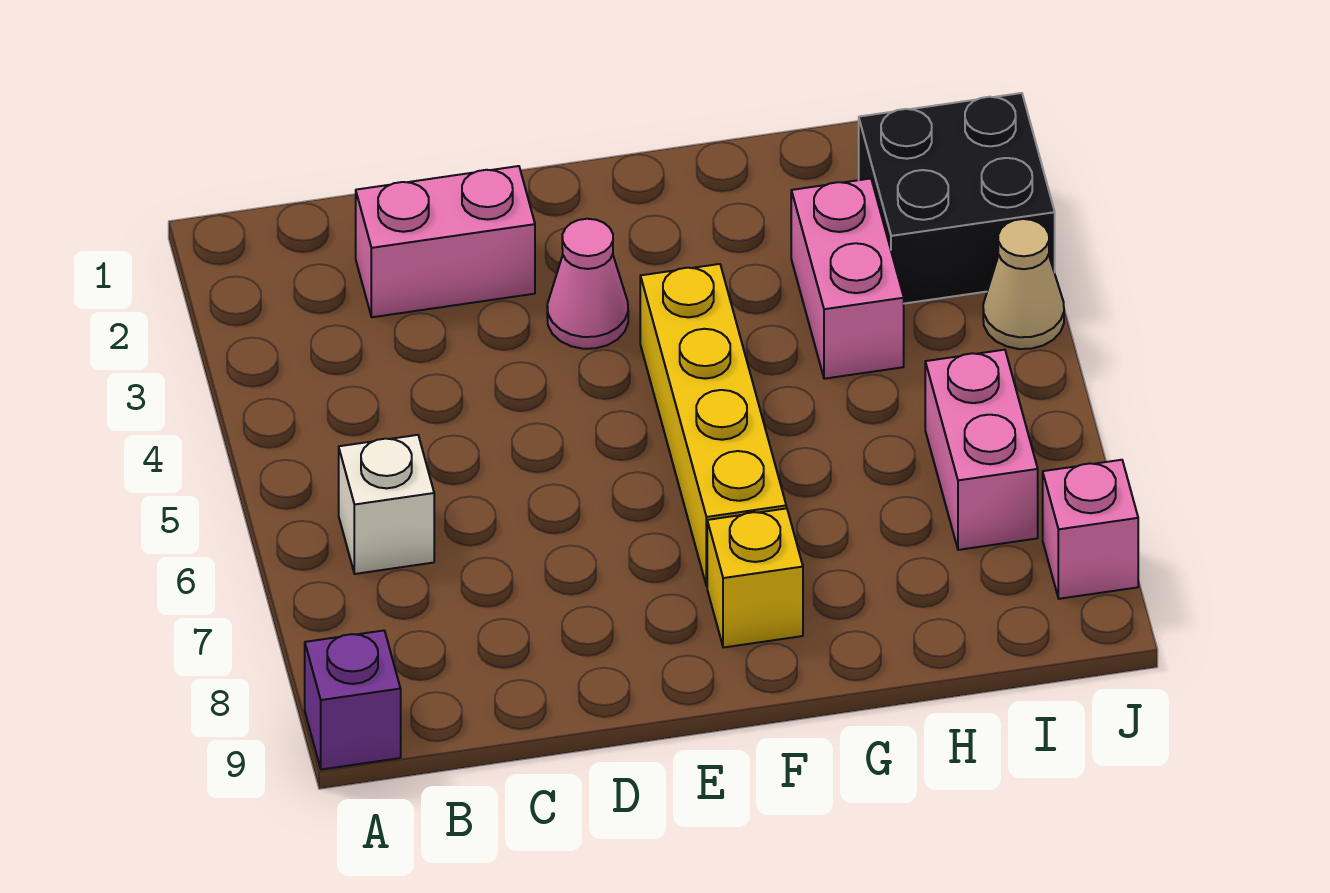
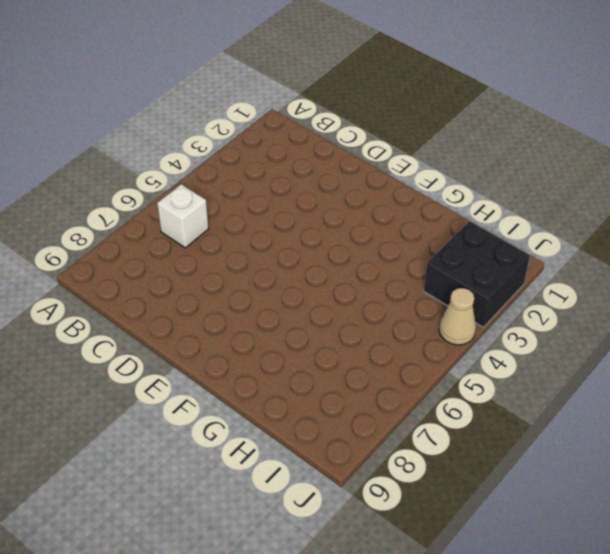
none -> purple brick A9 level 1
none -> pink brick C2:D2 level 1

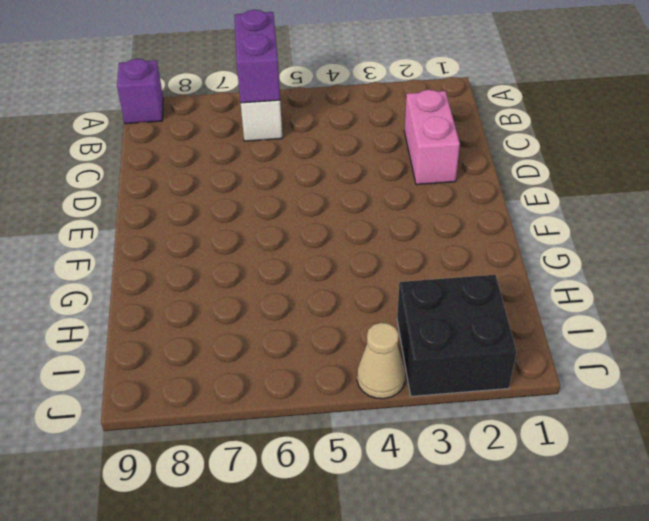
purple brick A6:B6 level 2 -> none
none -> pink cone E3 level 1
none -> yellow brick F4:F7 level 1

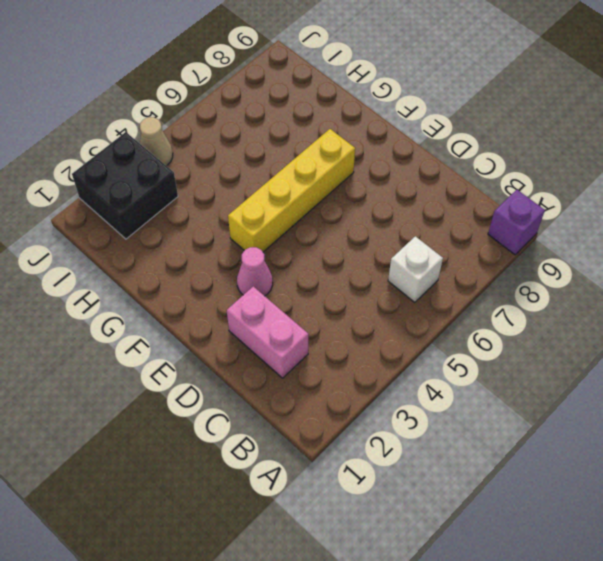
none -> yellow brick F8 level 1
none -> pink brick H3:H4 level 1

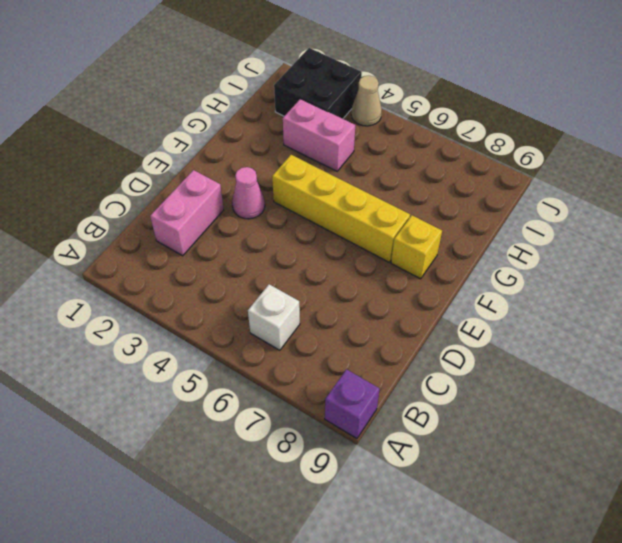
none -> pink brick I6:I7 level 1
none -> pink brick J8 level 1

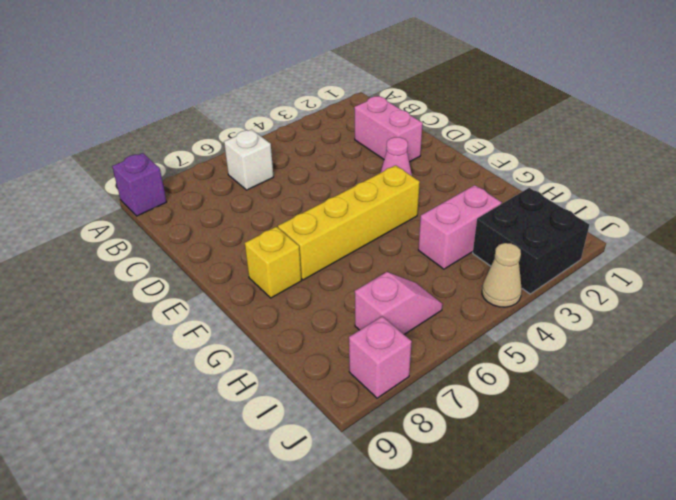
pink slope I6:I7 level 1 top 7 -> pink brick I6:I7 level 1

